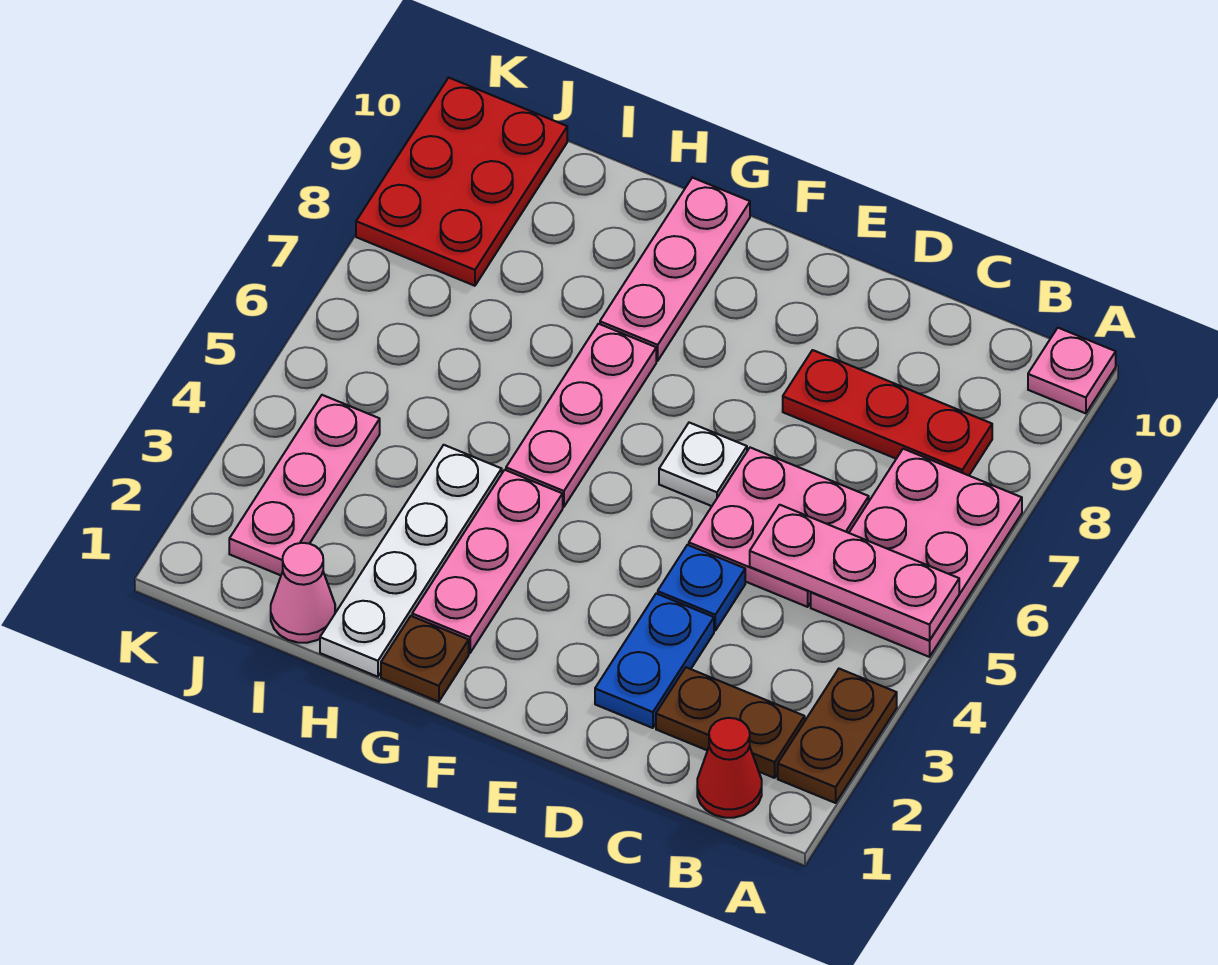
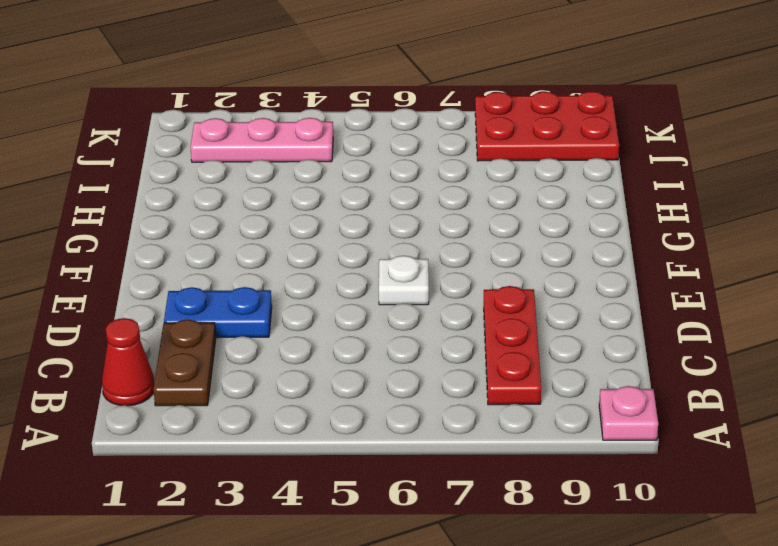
none -> brown plate A2:A3 level 1
none -> pink plate A5:B7 level 1
none -> pink plate C5:D6 level 1

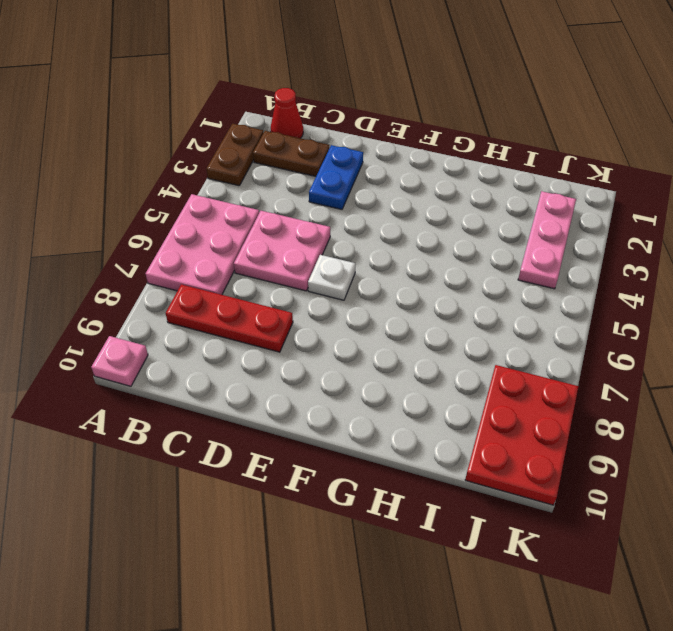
none -> blue plate D4 level 1
none -> brown plate G1 level 1
none -> pink plate G2:G4 level 1

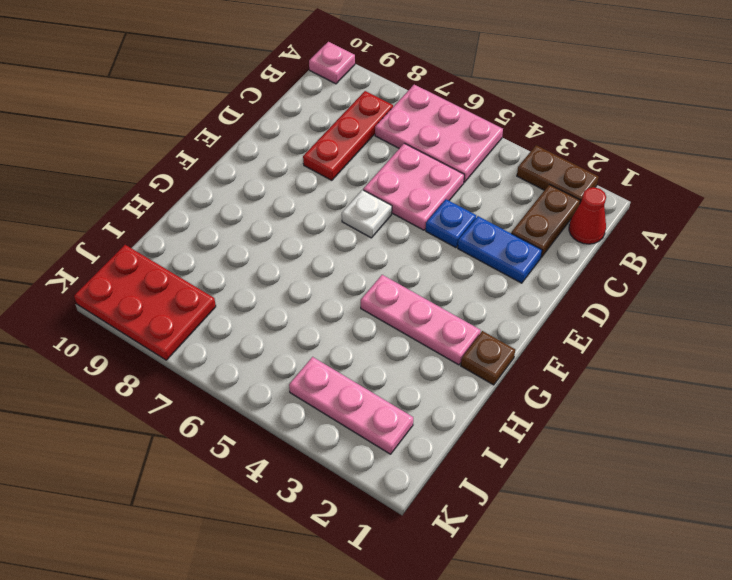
none -> pink plate G5:G7 level 1
none -> pink plate G8:G10 level 1
none -> white plate H1:H4 level 1

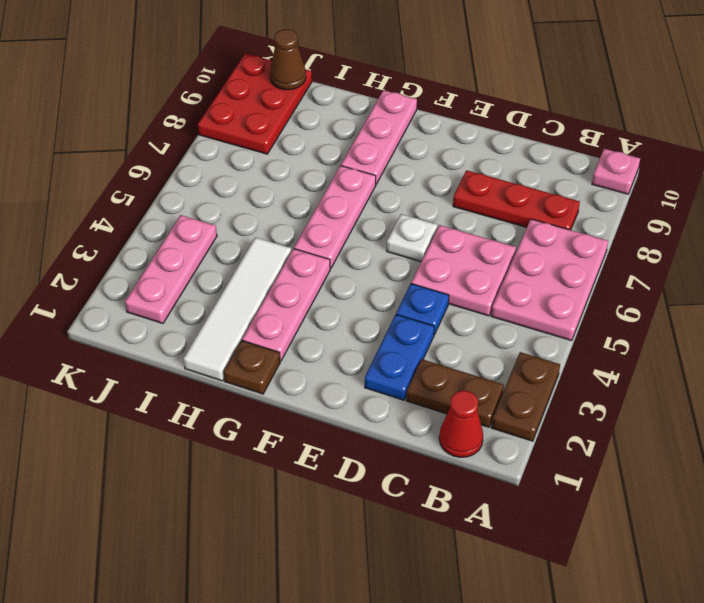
white tile H1:H4 level 1 -> white plate H1:H4 level 1
brown cone J10 level 2 -> none
none -> pink cone I1 level 1
none -> pink plate A5:C5 level 2

